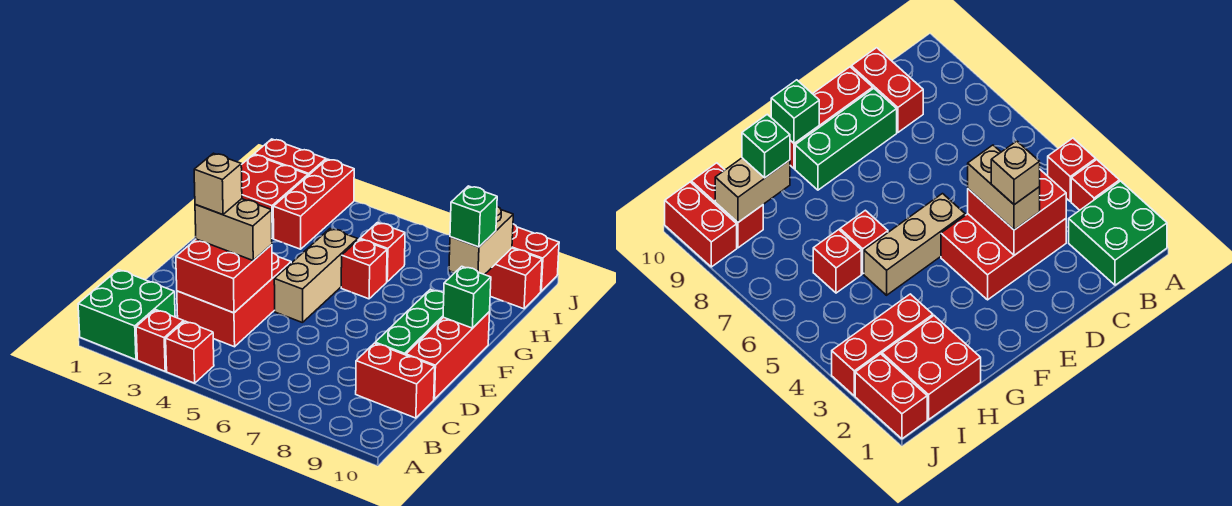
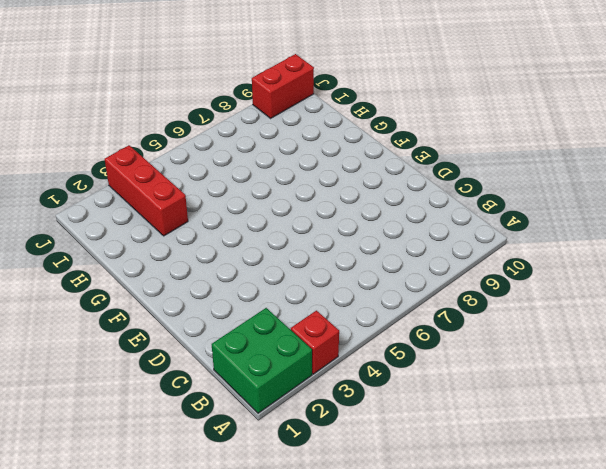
none -> red brick A4 level 1
none -> red brick C3:E4 level 1
none -> red brick C9:C10 level 1

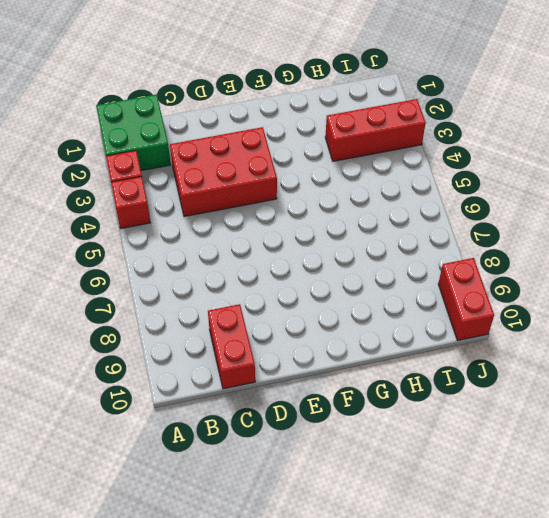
none -> green brick D9:F9 level 1
none -> red brick D10:F10 level 1
none -> tan brick E5:G5 level 1

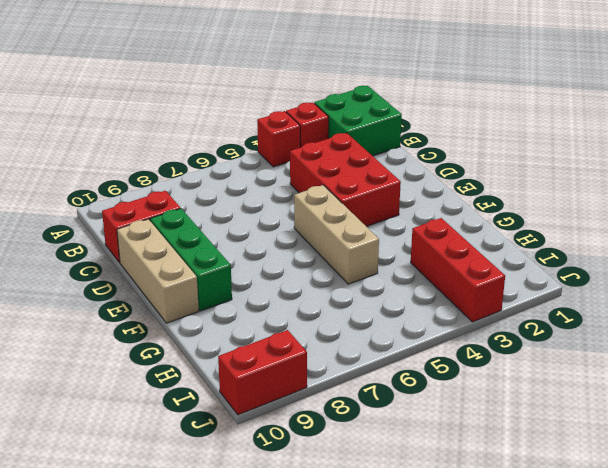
tan brick D10:F10 level 1 -> red brick D10:F10 level 1
none -> red brick G6 level 1
none -> red brick H1:I2 level 1
none -> red brick H6 level 1

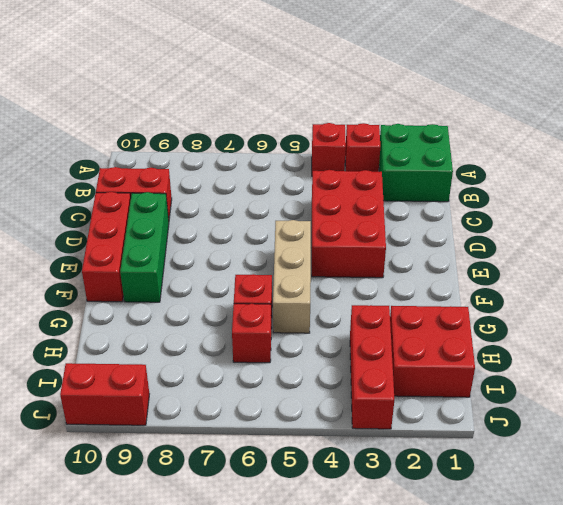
none -> red brick I9:I10 level 1
none -> red brick J1:J2 level 1
none -> red brick C3:D4 level 2

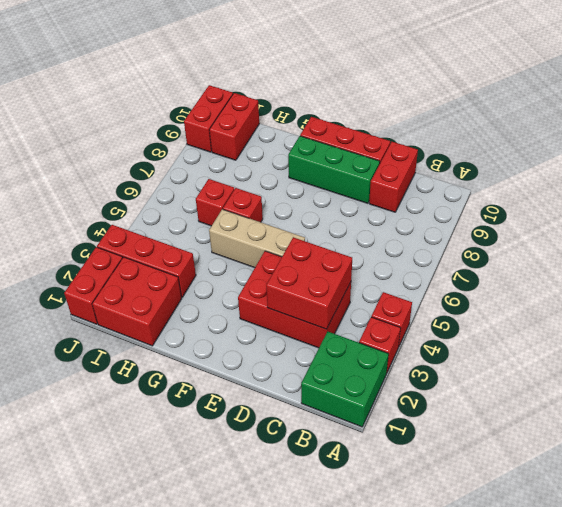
none -> green brick F10 level 2
none -> tan brick H9:I9 level 2
none -> tan brick D3:D4 level 3

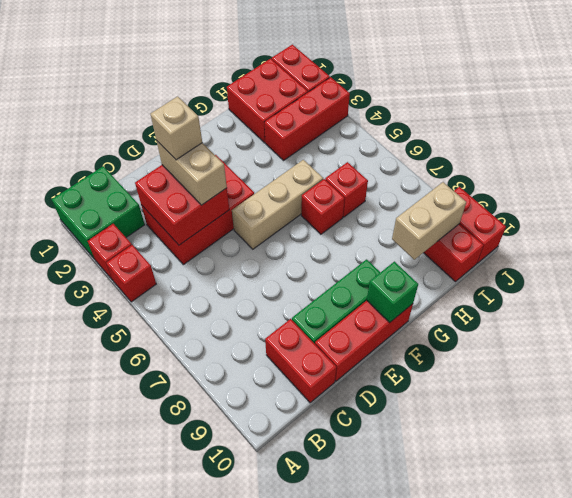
none -> green brick H9 level 3

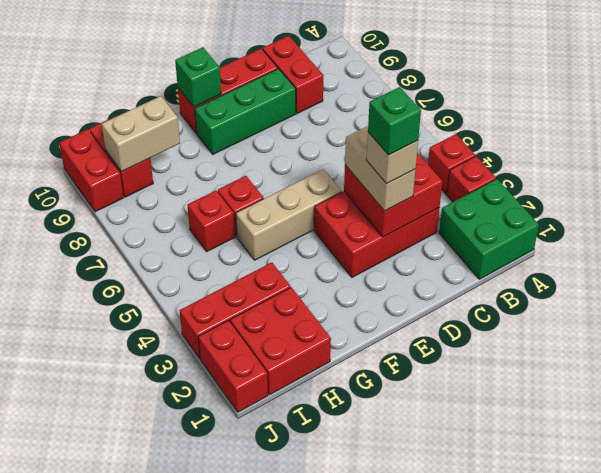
green brick D3 level 5 -> green brick H9 level 3

